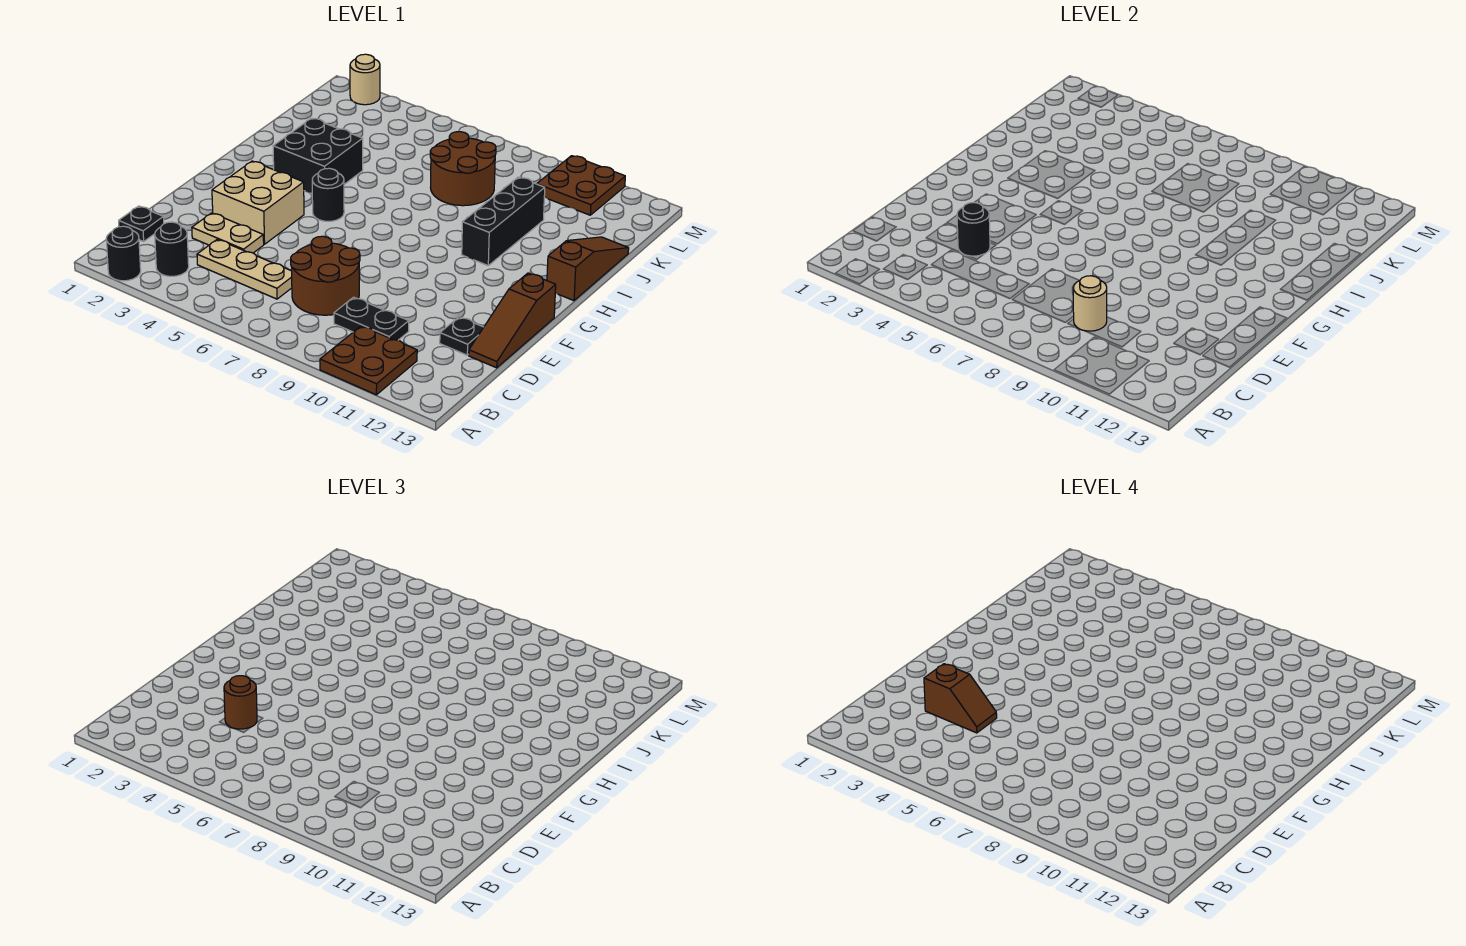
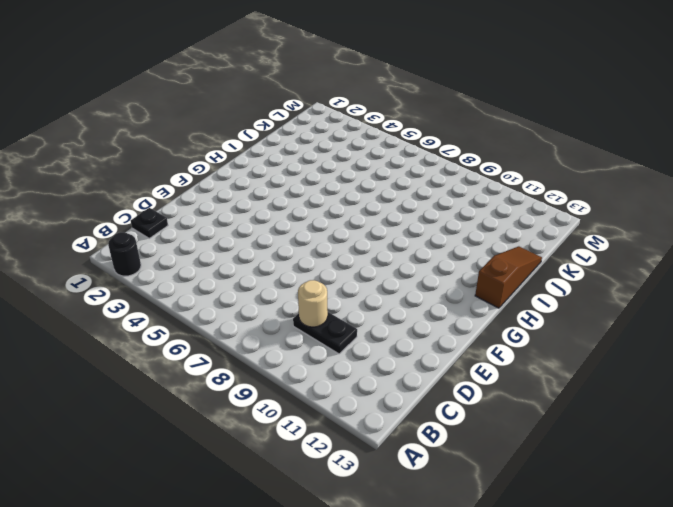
none -> brown plate A10:B11 level 1
none -> black round brick B3 level 1
none -> tan plate C4:C6 level 1

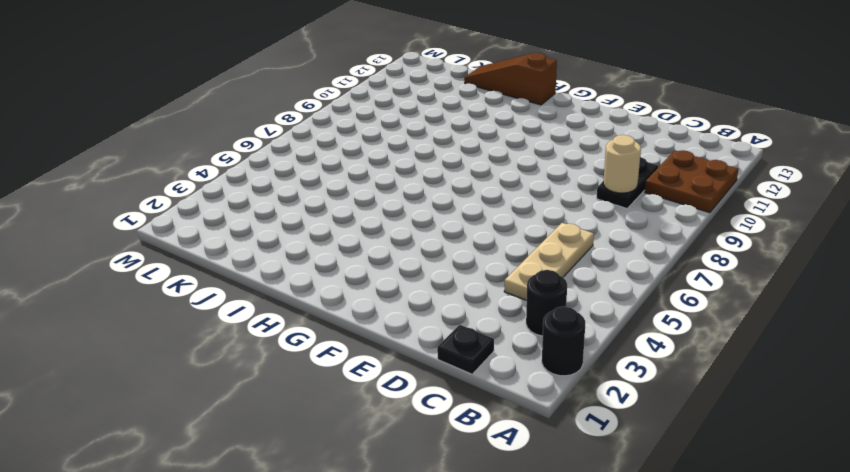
none -> brown round brick C7:D8 level 1
none -> tan plate D3:D4 level 1
none -> black plate D12 level 1

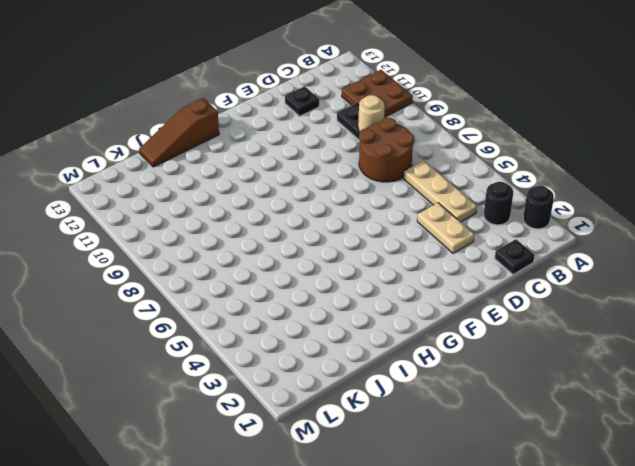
none -> brown slope D13:F13 level 1 top F
none -> tan brick E3:F4 level 1
none -> black round brick G5 level 1

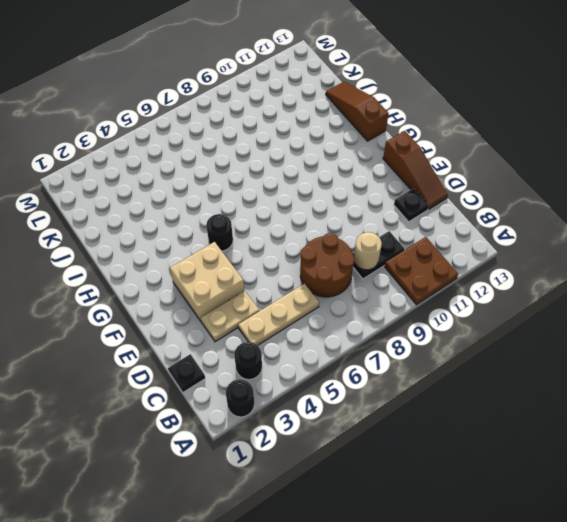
none -> black brick H3:I4 level 1
none -> black brick H10:J10 level 1
none -> brown round brick J7:K8 level 1

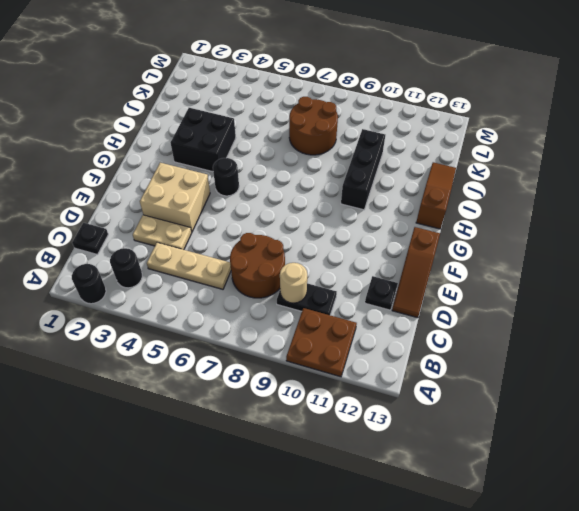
none -> brown plate L10:M11 level 1
none -> tan round brick M2 level 1
none -> black round brick D4 level 2

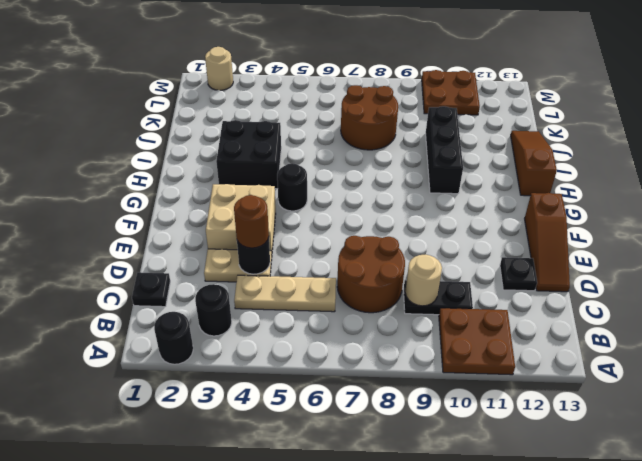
none -> brown slope D3:D4 level 4 top 3

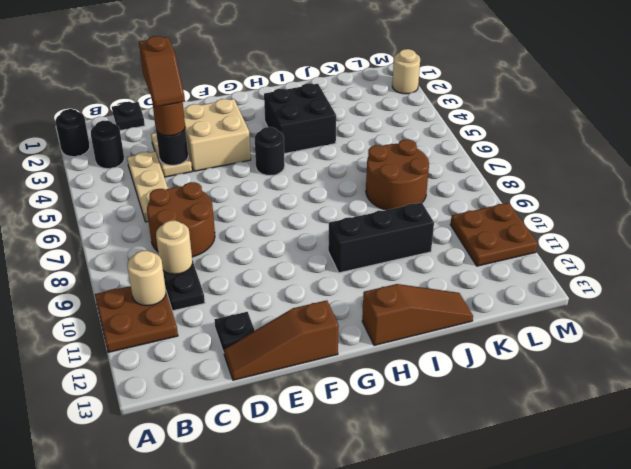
tan round brick B10 level 2 -> none

